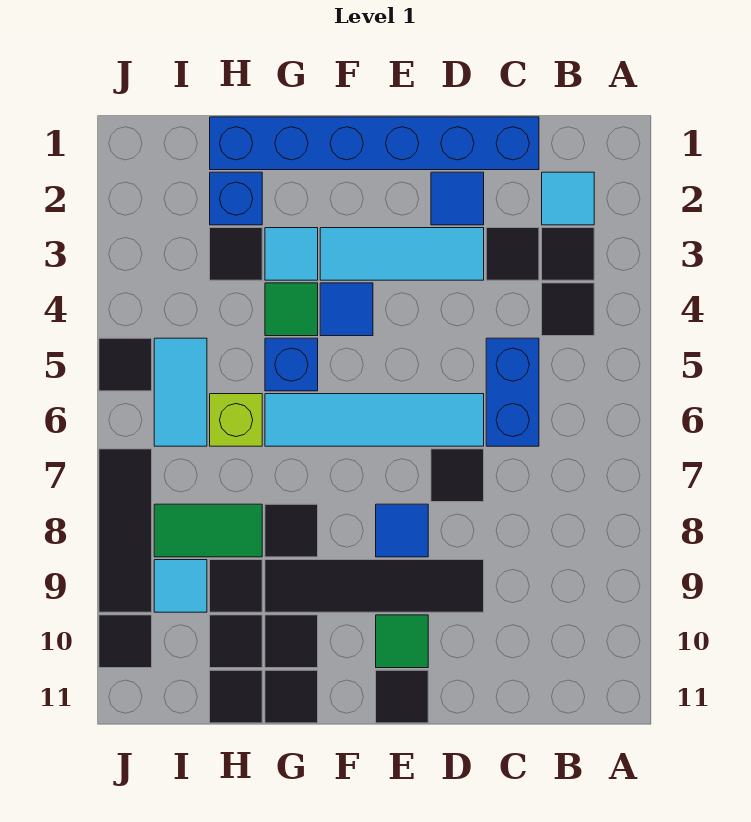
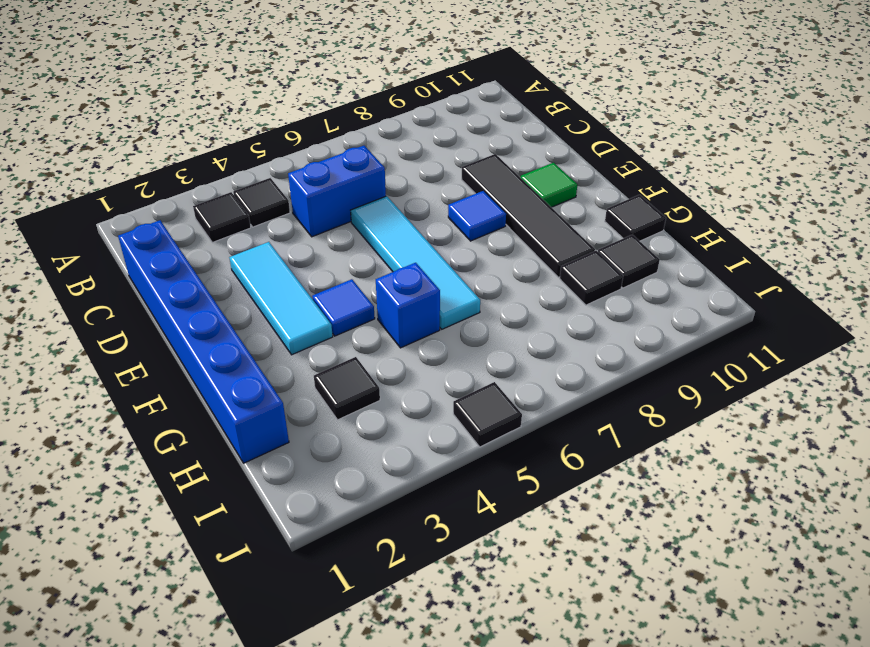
none -> cyan tile B2 level 1
none -> black tile C3 level 1
none -> blue tile D2 level 1
none -> black tile D7 level 1

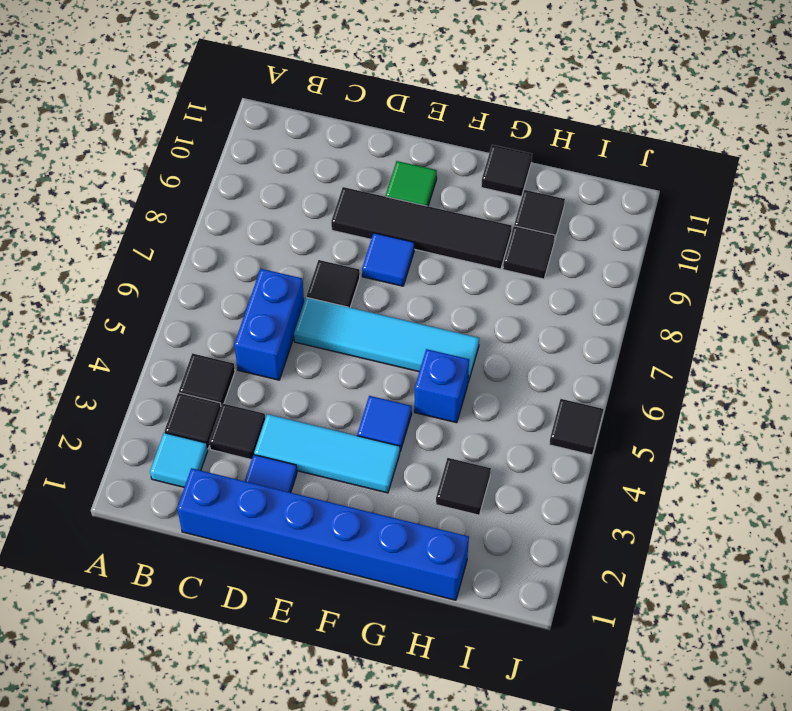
none -> black tile E11 level 1
none -> cyan tile G3 level 1
none -> green tile G4 level 1
none -> black tile G8 level 1

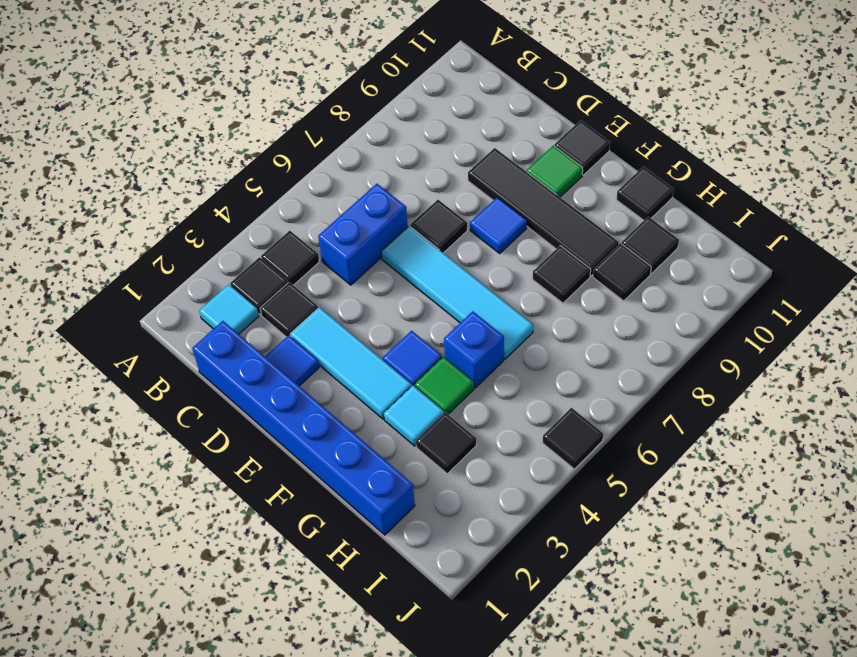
none -> black tile G10 level 1
none -> blue brick H2 level 1
none -> lime brick H6 level 1
none -> green tile H8:I8 level 1

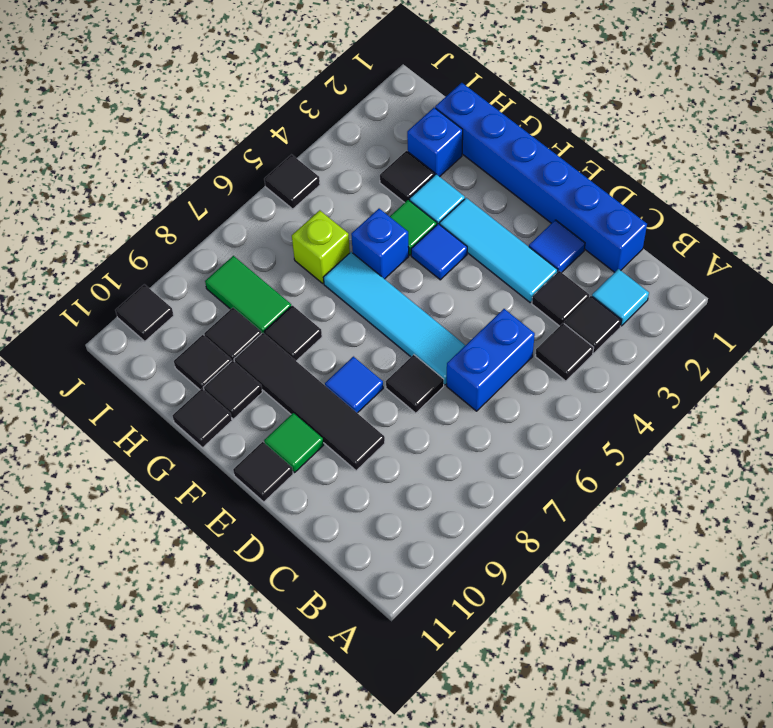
none -> black tile H11 level 1
none -> cyan tile I5:I6 level 1
none -> cyan tile I9 level 1
none -> black tile J7:J9 level 1

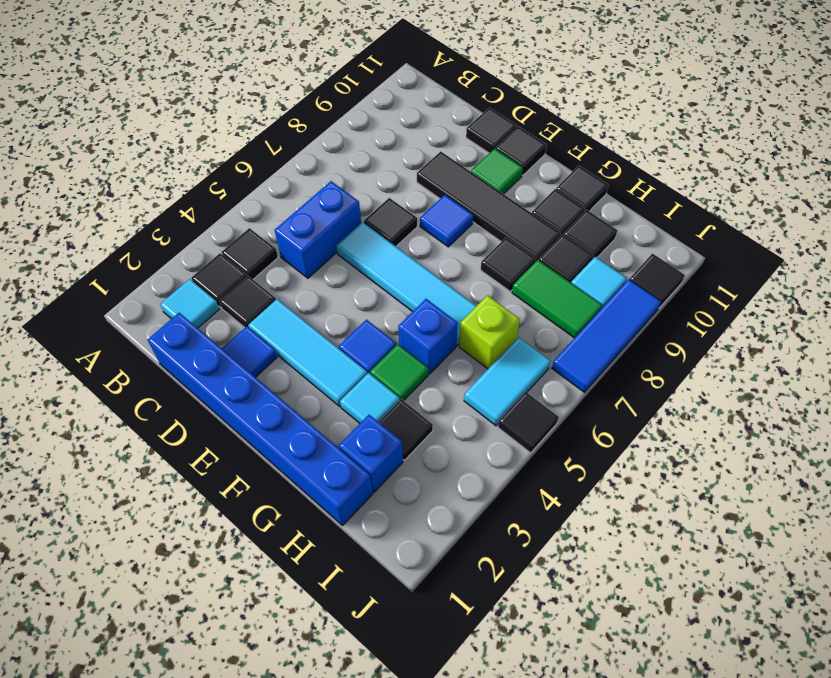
black tile D11 level 1 -> black tile H11 level 1
blue tile J7:J9 level 1 -> black tile J7:J9 level 1

